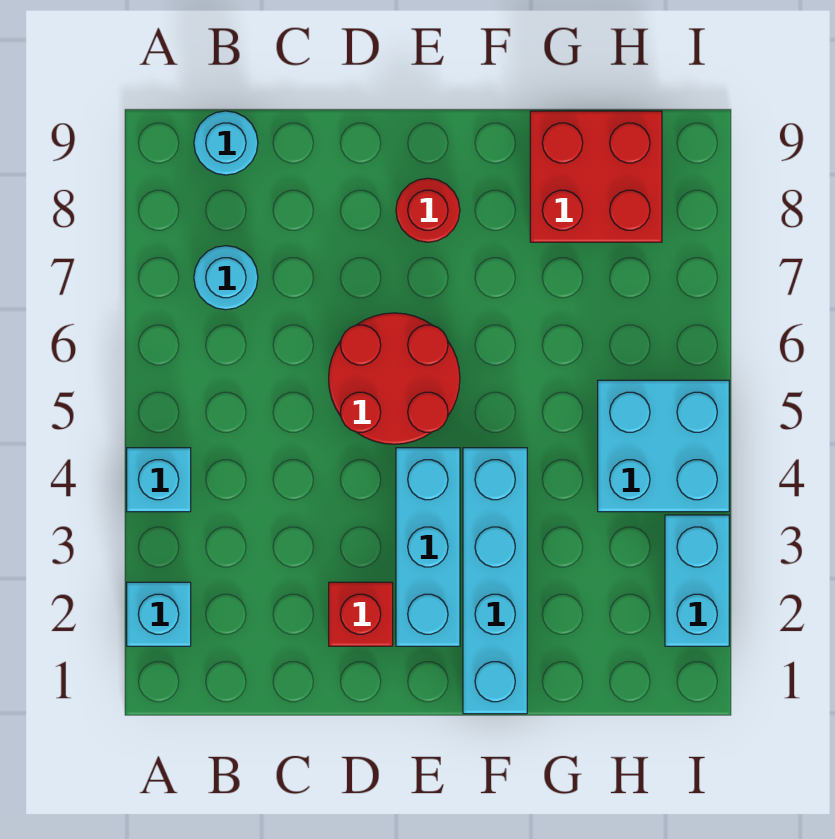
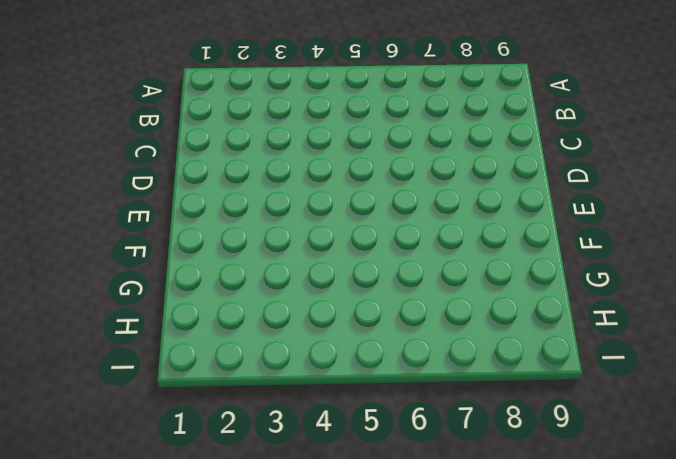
none -> cyan brick A2 level 1
none -> cyan brick A4 level 1
none -> cyan round brick B7 level 1

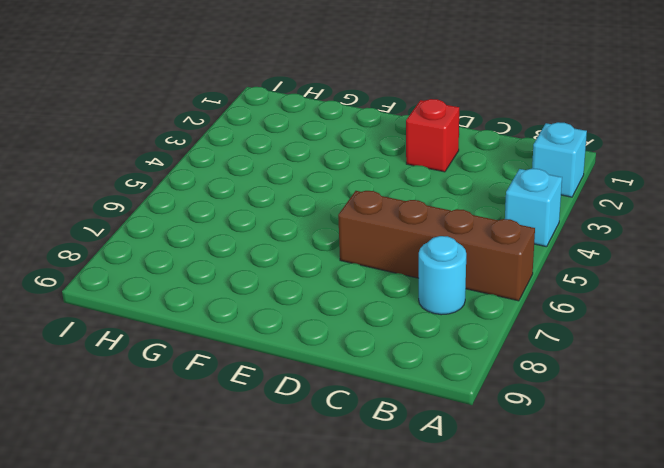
brown brick A6:D6 level 1 -> red round brick D5:E6 level 1
none -> cyan round brick B9 level 1
none -> cyan brick E2:E4 level 1
none -> red round brick E8 level 1

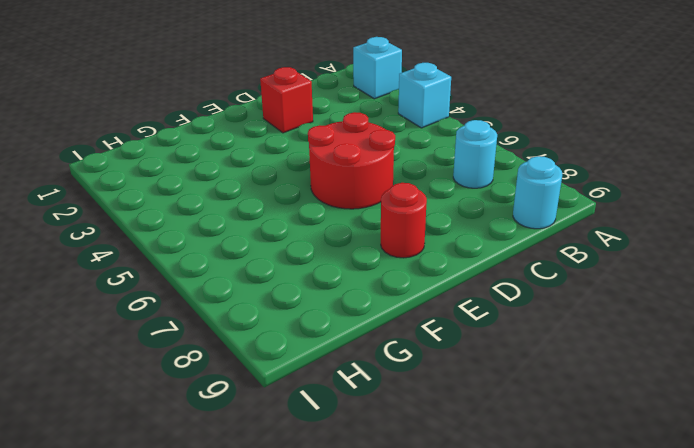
none -> cyan brick E2:E4 level 1
none -> cyan brick F1:F4 level 1
none -> red brick G8:H9 level 1

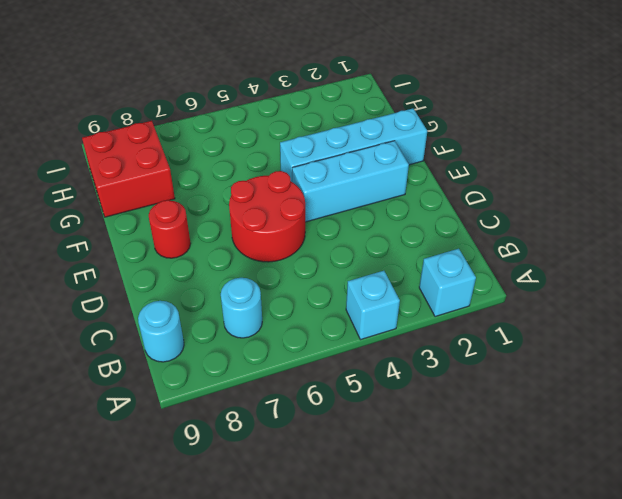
none -> red brick D2 level 1
none -> cyan brick H4:I5 level 1
none -> cyan brick I2:I3 level 1

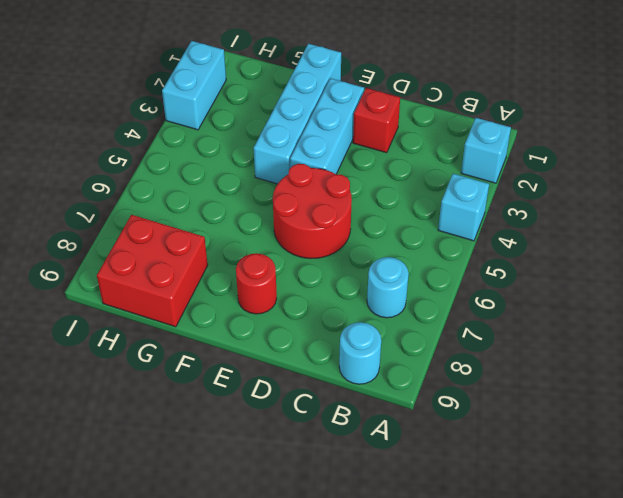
none -> cyan brick H4:I5 level 1

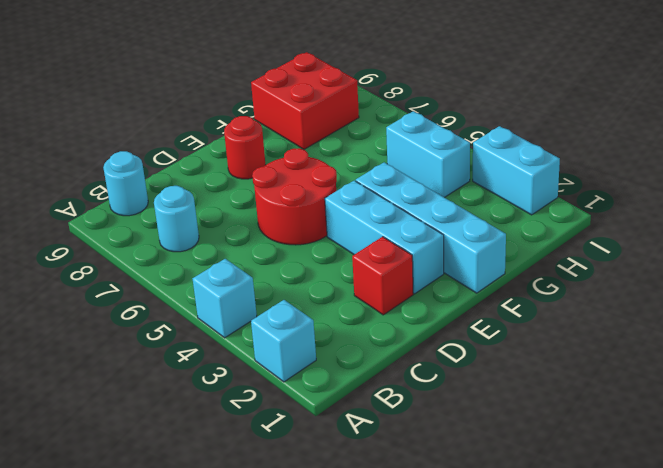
cyan brick H4:H5 level 1 -> cyan brick H4:I5 level 1

